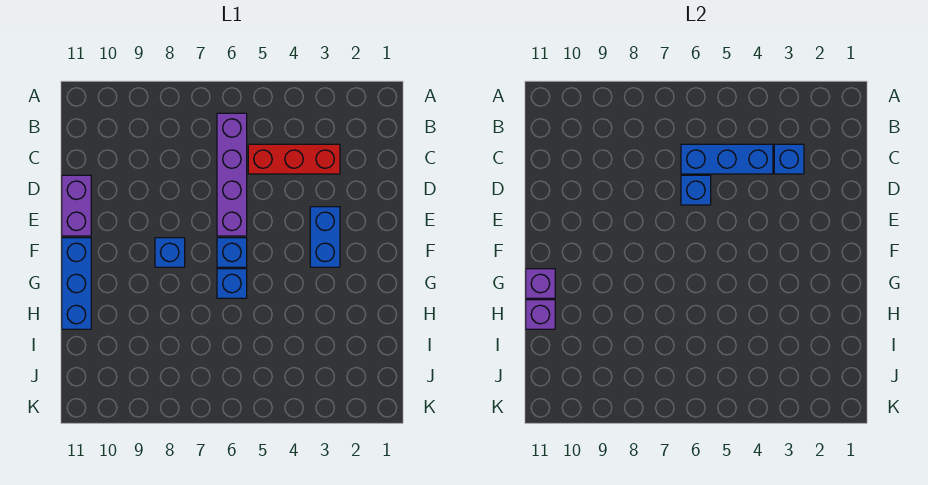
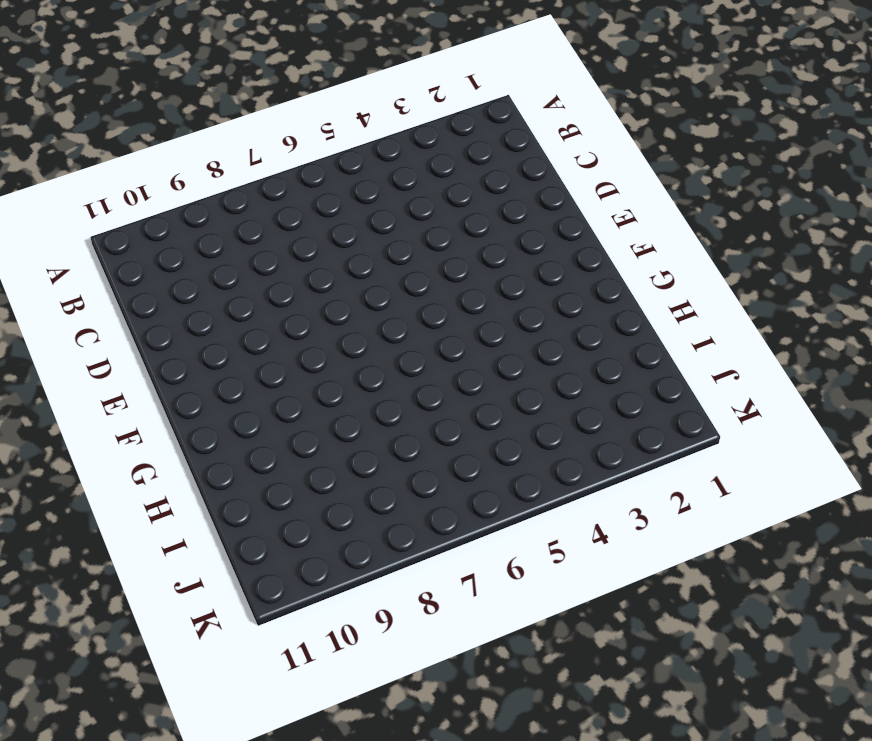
none -> purple brick B6:E6 level 1
none -> red brick C3:C5 level 1
none -> purple brick D11:E11 level 1

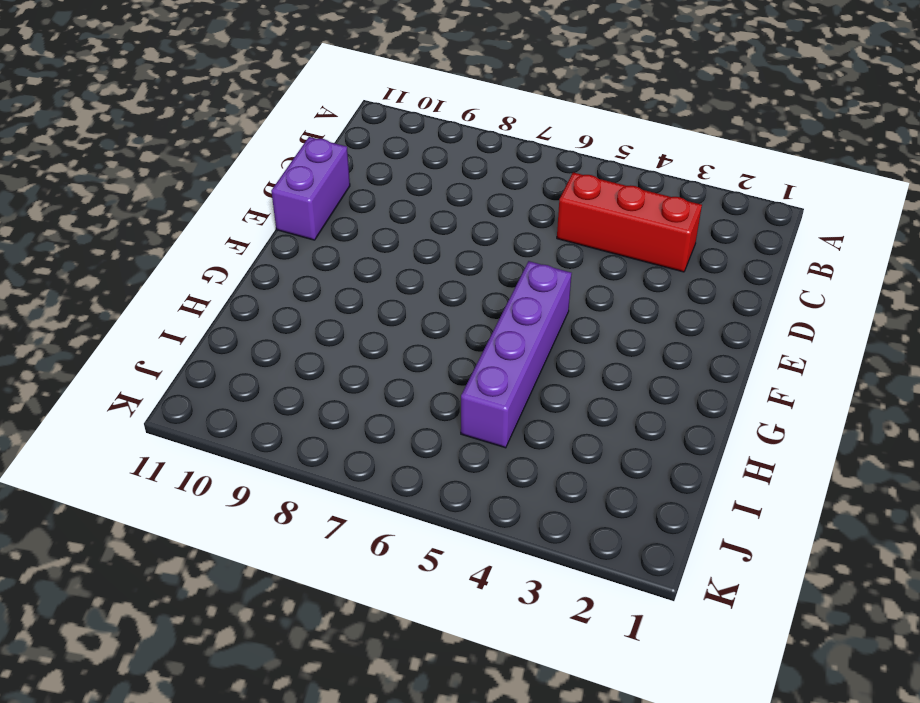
purple brick F5:I5 level 1 -> purple brick B6:E6 level 1
none -> blue brick E3:F3 level 1
none -> blue brick F6 level 1
none -> blue brick F8 level 1

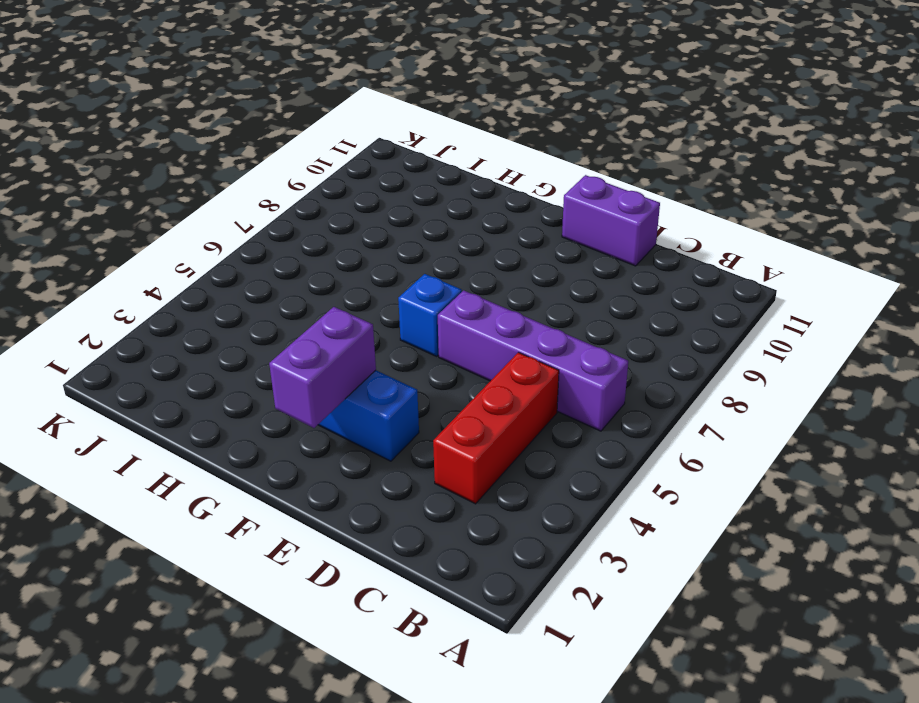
purple brick F2:F3 level 2 -> none
none -> blue brick F8 level 1
none -> blue brick F11:H11 level 1
none -> blue brick G6 level 1

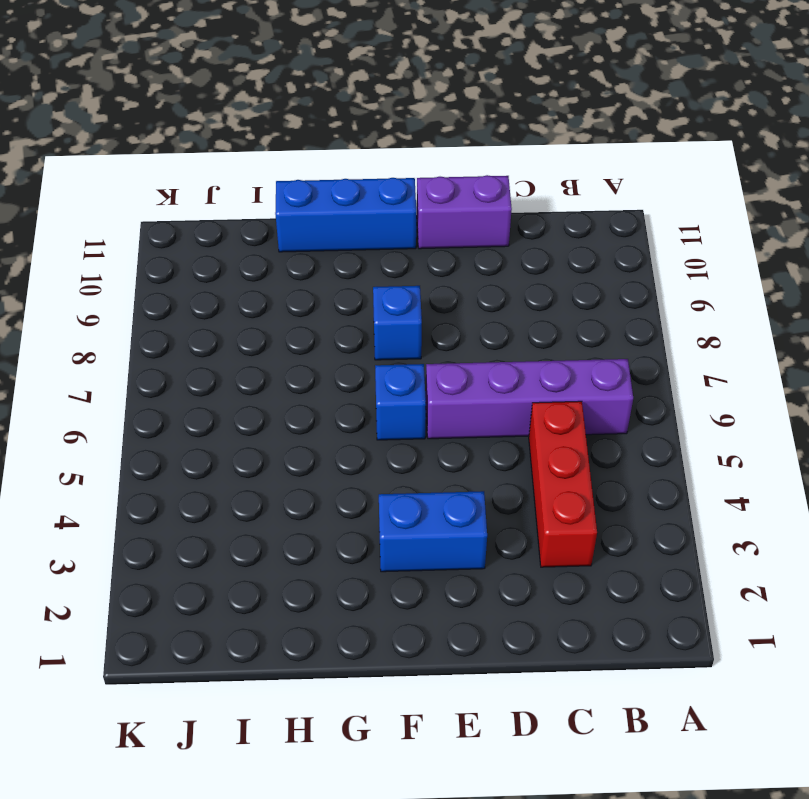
none -> blue brick G6 level 1
none -> blue brick C3 level 2
none -> blue brick C4:C6 level 2

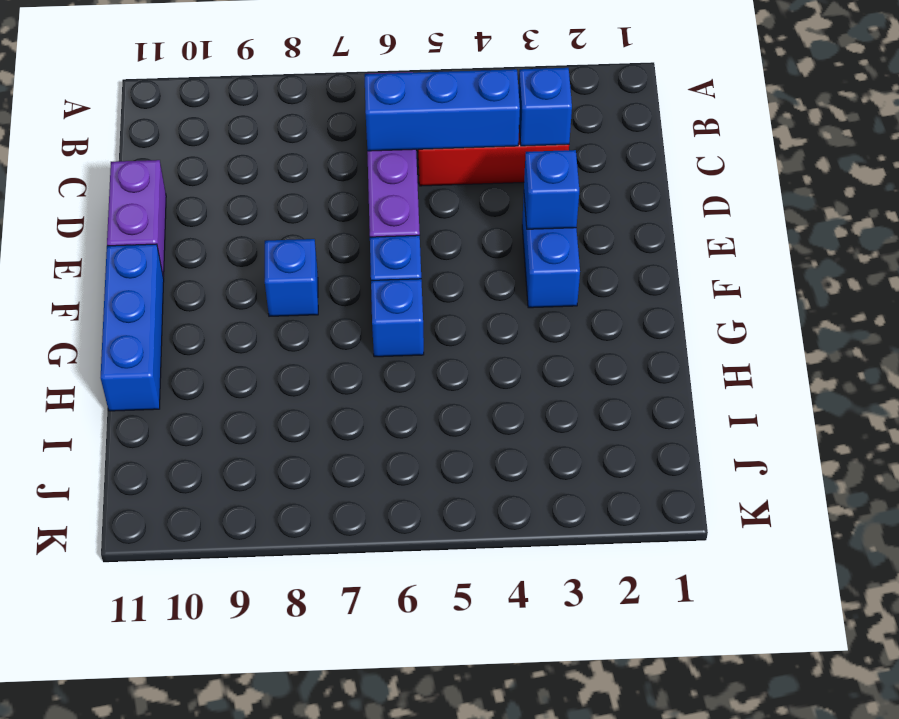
blue brick E3 level 2 -> blue brick D6 level 2
none -> purple brick G11 level 2
none -> purple brick H11 level 2

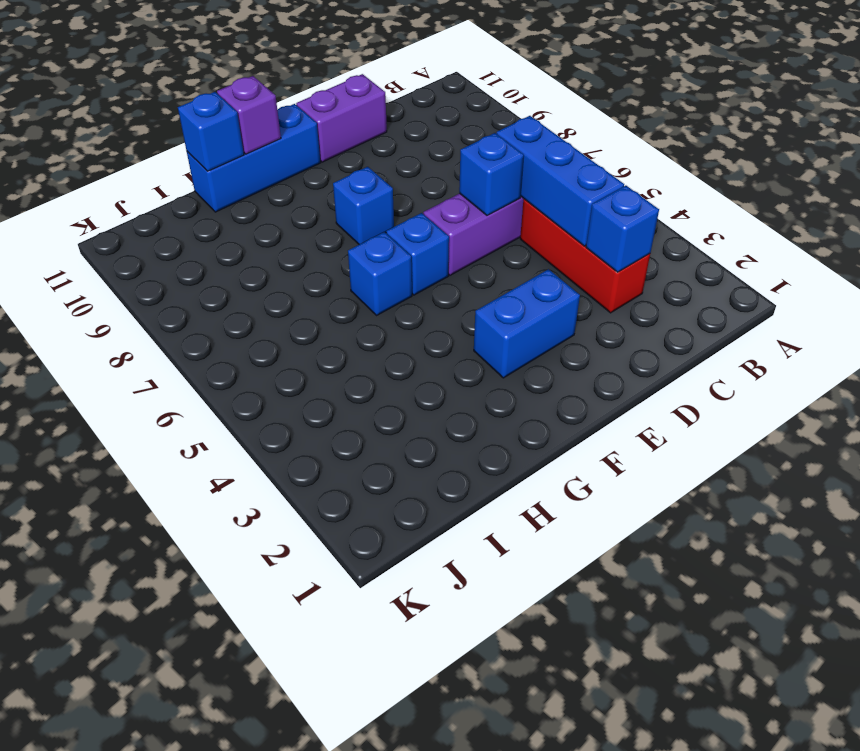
blue brick H11 level 2 -> purple brick H11 level 2

